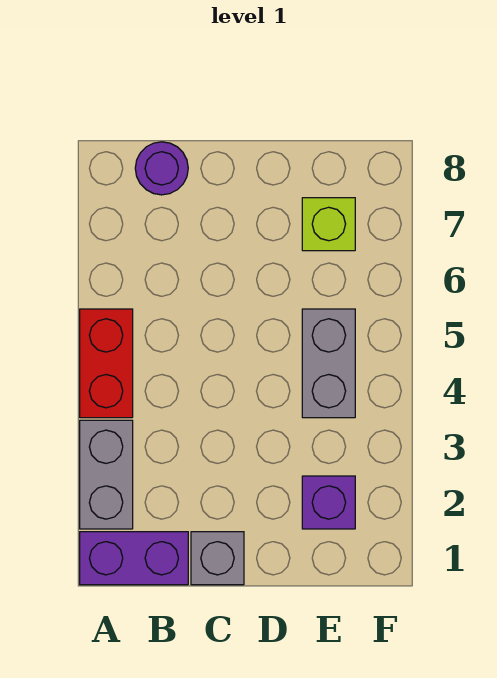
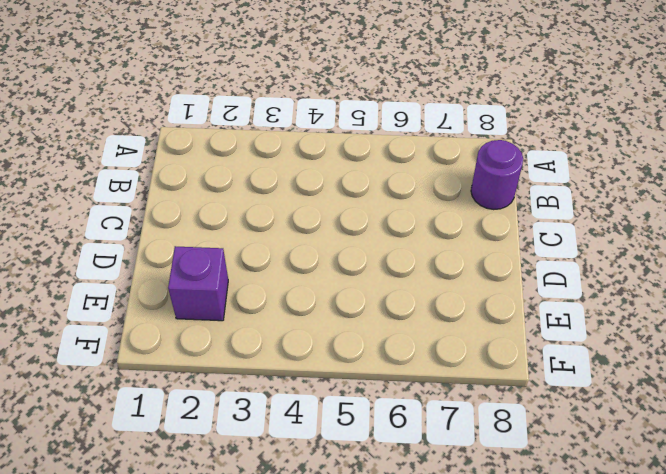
none -> purple brick A1:B1 level 1
none -> grey brick A2:A3 level 1

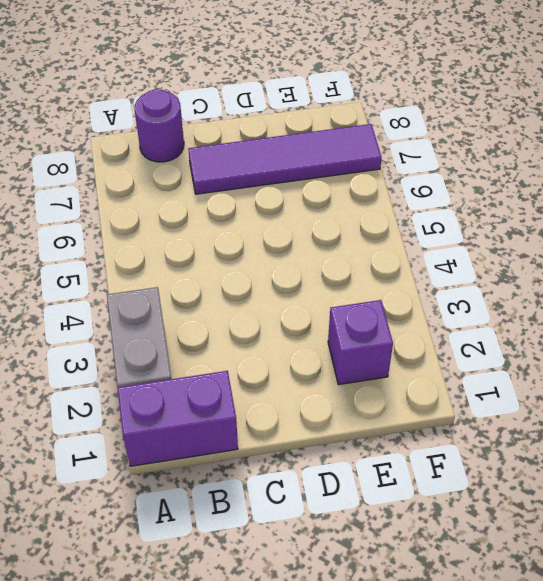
purple tile C7:F7 level 1 -> lime brick E7 level 1
none -> red brick A4:A5 level 1
none -> grey brick C1 level 1

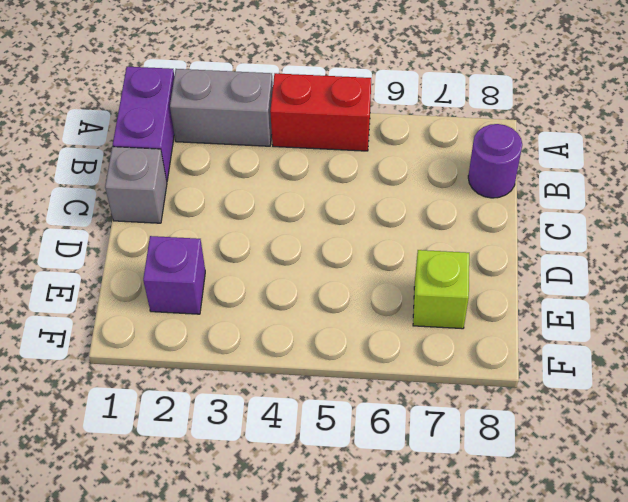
none -> grey brick E4:E5 level 1

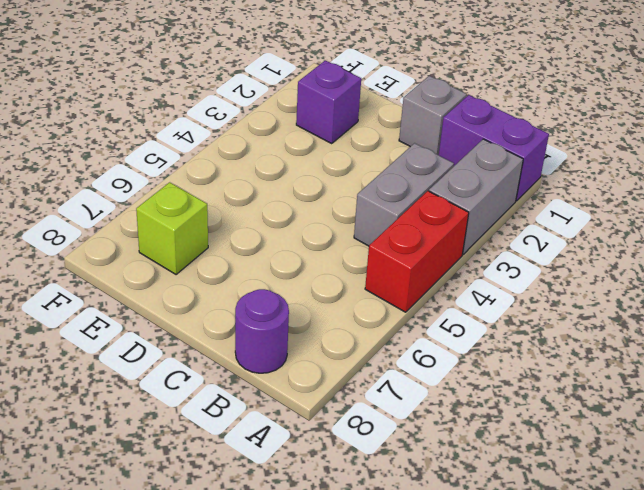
grey brick B3:B4 level 1 -> grey brick E4:E5 level 1

